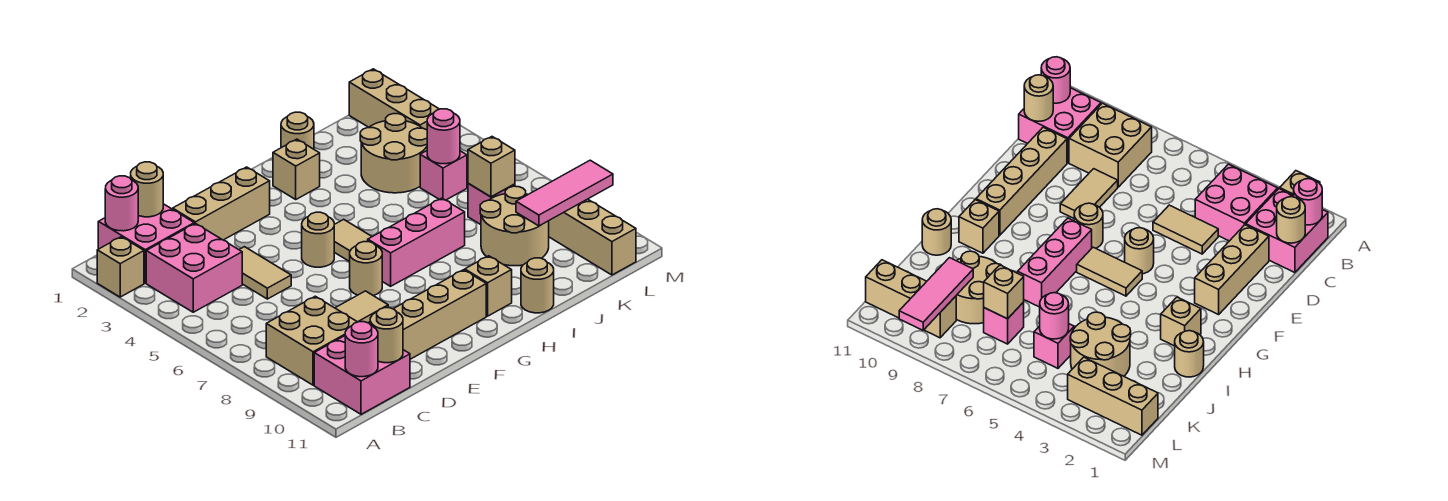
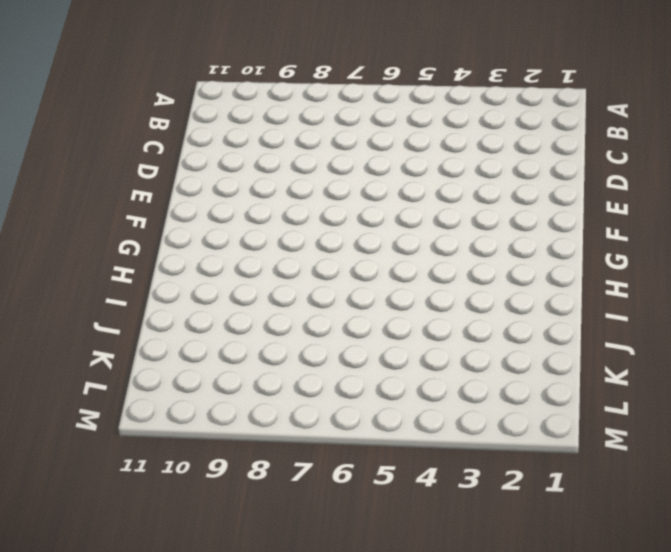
none -> tan brick A2 level 1
none -> pink brick B1:C2 level 1
none -> pink brick B3:C4 level 1
none -> tan brick B8:C9 level 1

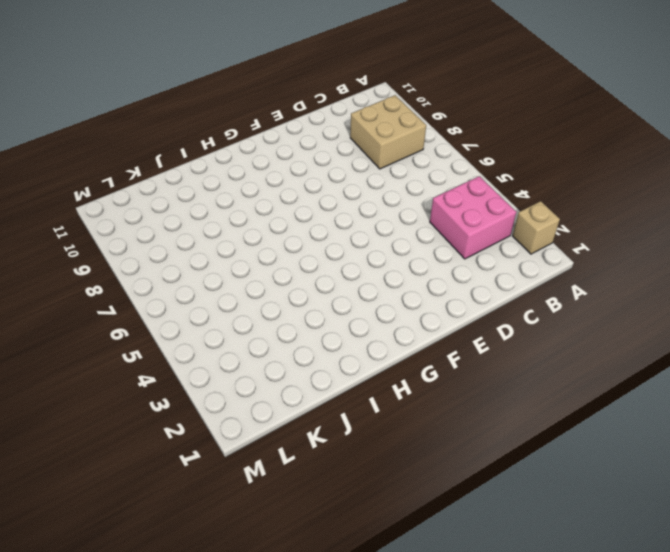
none -> pink brick B1:C2 level 1
none -> pink brick B10:C11 level 1
none -> tan brick D2:F2 level 1
none -> tan tile D4:D5 level 1

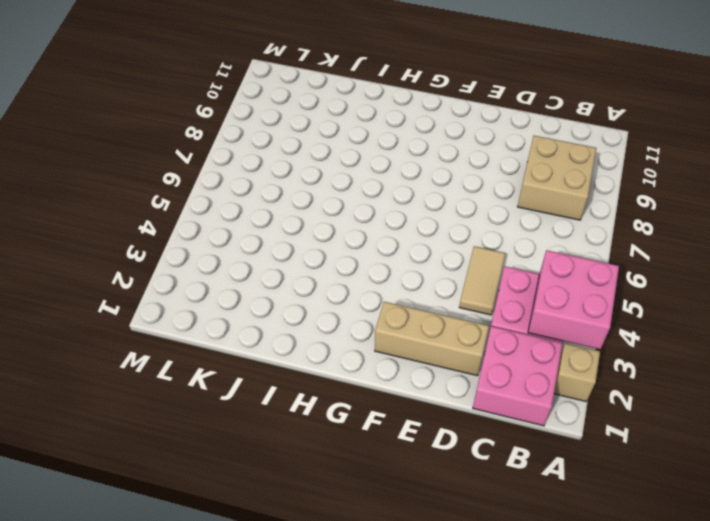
pink brick A3:B4 level 2 -> pink brick B10:C11 level 1
none -> tan tile D8:E8 level 1
none -> tan brick D10:G10 level 1
none -> tan round brick F5 level 1
none -> tan round brick F7 level 1

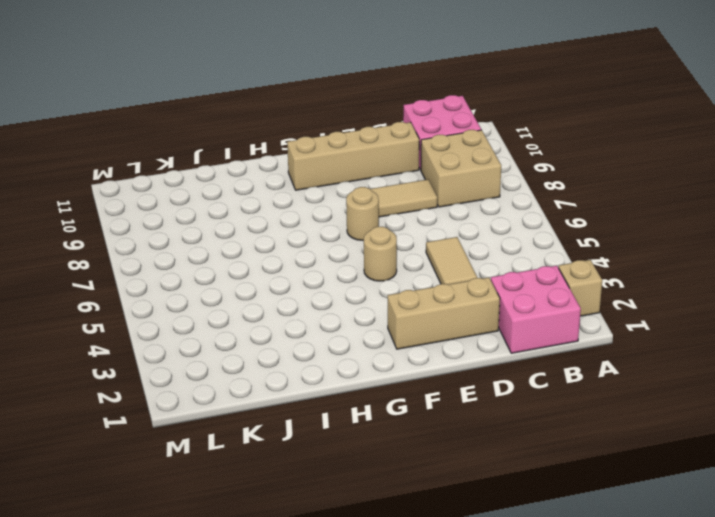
none -> pink brick B3:C4 level 1
none -> tan tile G5:G6 level 1
none -> pink brick G7:I7 level 1
none -> tan brick H2 level 1

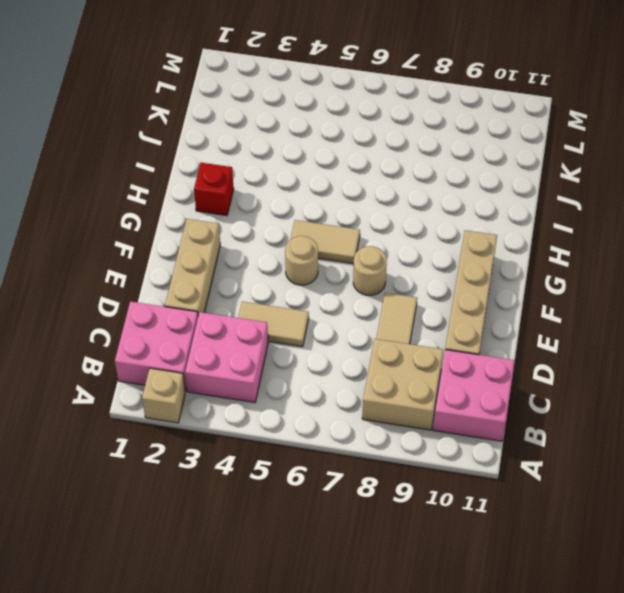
red brick H2 level 1 -> tan brick H2 level 1
none -> pink brick G7:I7 level 1
none -> tan brick H10 level 1
none -> tan round brick I1 level 1
none -> tan round brick I11 level 1

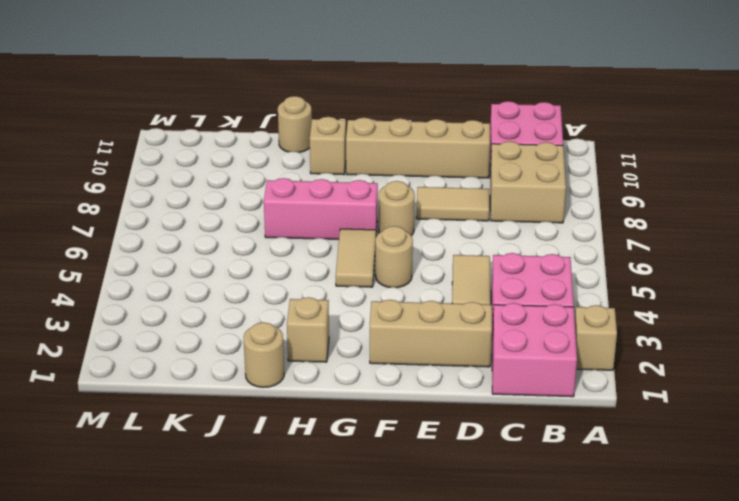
none -> tan round brick J3:K4 level 1
none -> tan round brick J8:K9 level 1
none -> pink brick K5 level 1
none -> pink brick K7 level 1

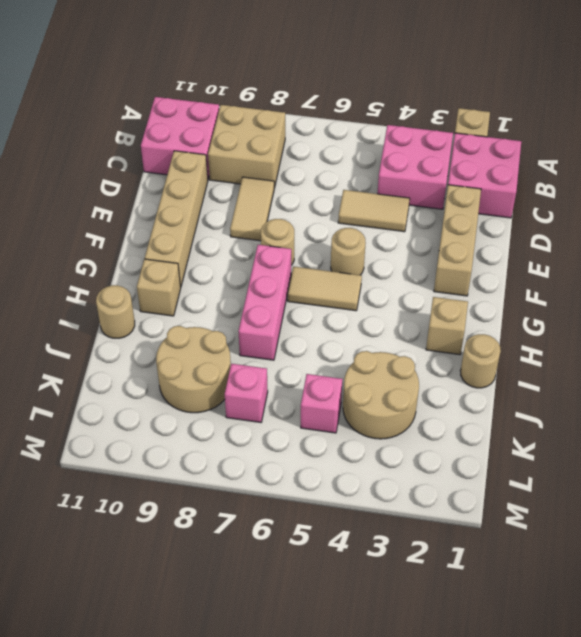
none -> tan brick L1:L3 level 1
none -> tan brick L9:L11 level 1
none -> pink round brick B1 level 2
none -> pink round brick B11 level 2

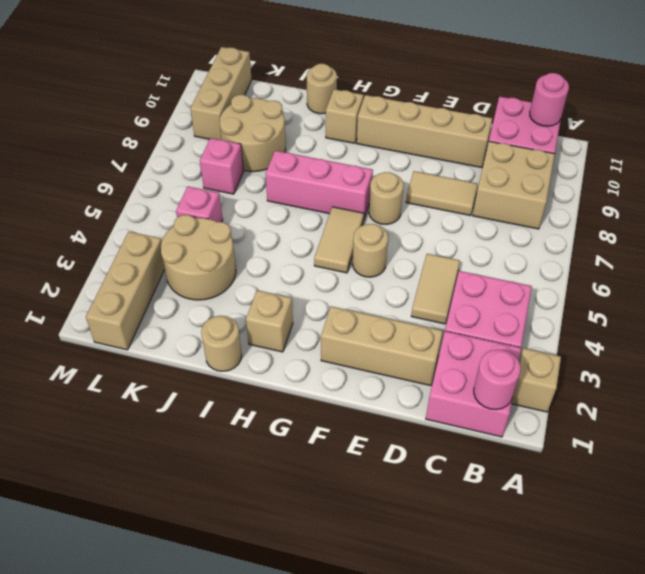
none -> tan round brick C1 level 2
none -> tan round brick C11 level 2
none -> pink round brick K5 level 2
none -> tan brick K7 level 2

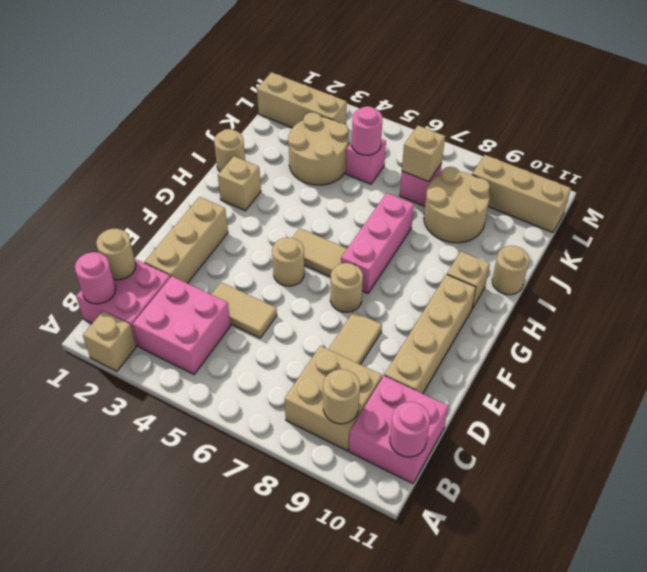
tan round brick B9 level 2 -> tan round brick C11 level 2
none -> pink tile K9:M9 level 2

